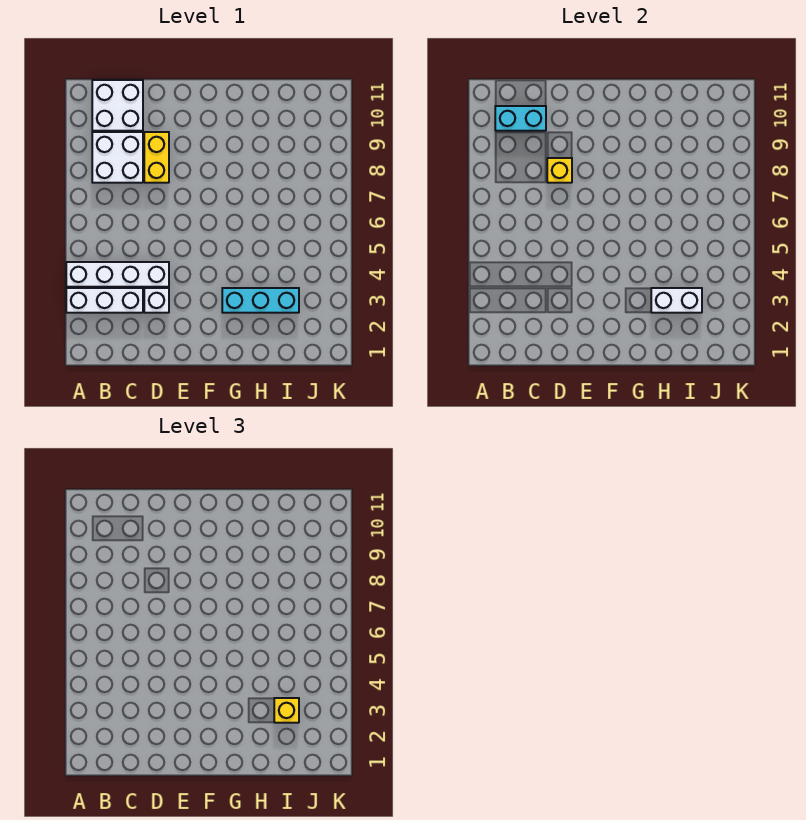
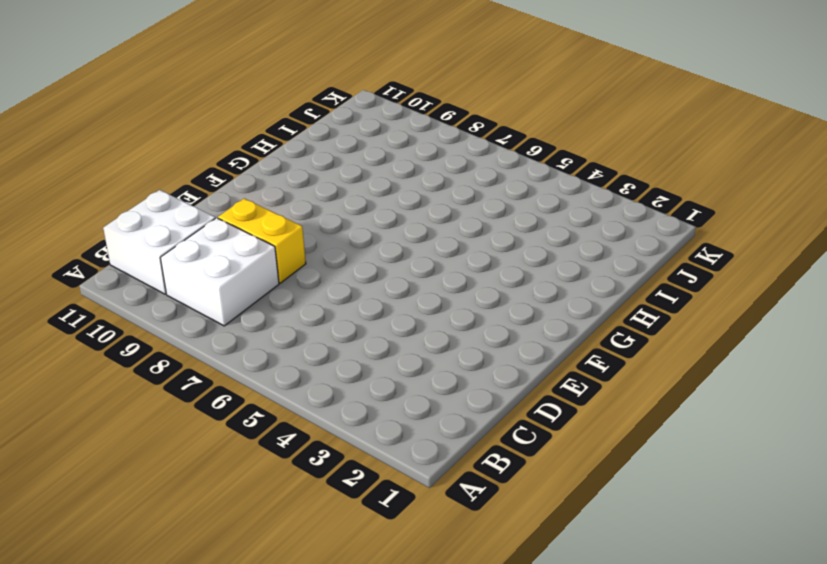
none -> white brick A3:C3 level 1
none -> white brick A4:D4 level 1

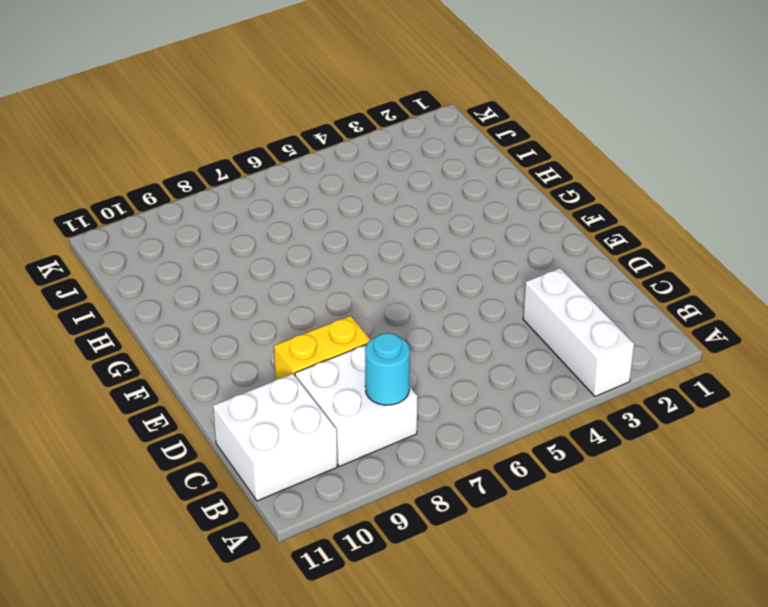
cyan round brick B8 level 2 -> none
none -> white brick A4:D4 level 1
none -> white brick D3 level 1

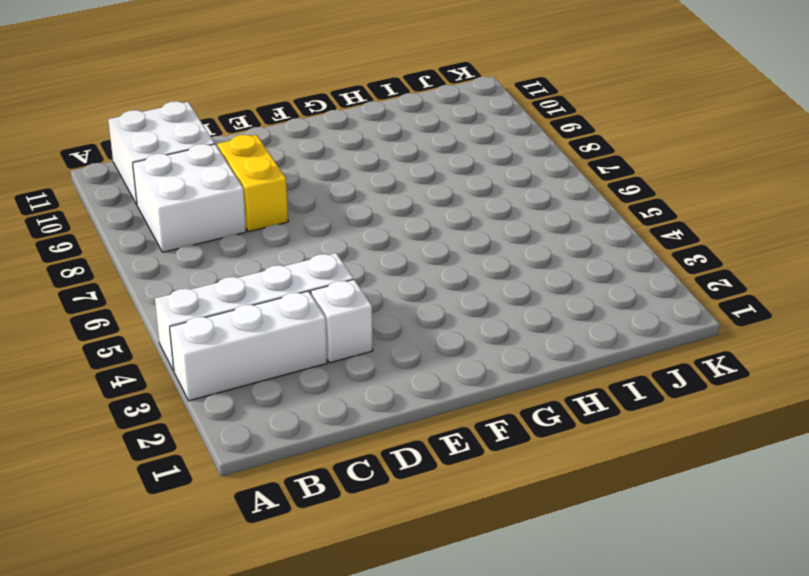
none -> cyan brick G3:I3 level 1
none -> cyan brick B10:C10 level 2

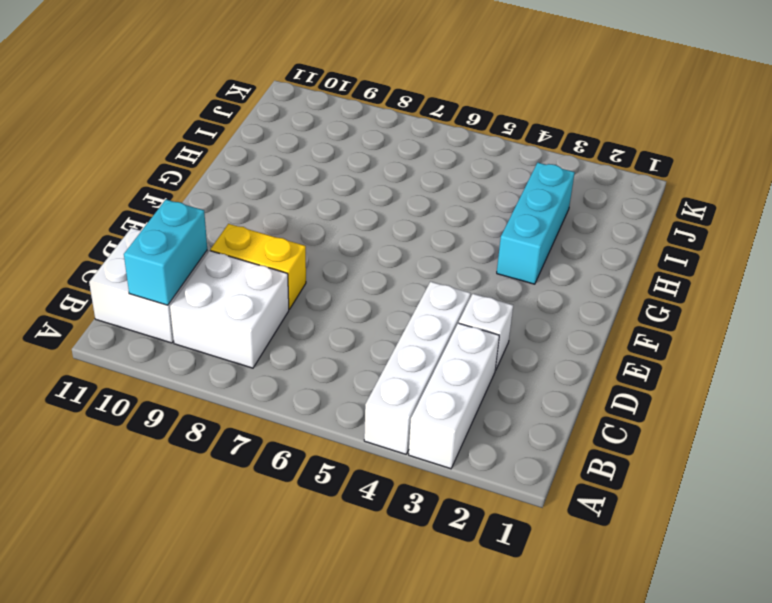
none -> yellow brick D8 level 2
none -> white brick H3:I3 level 2

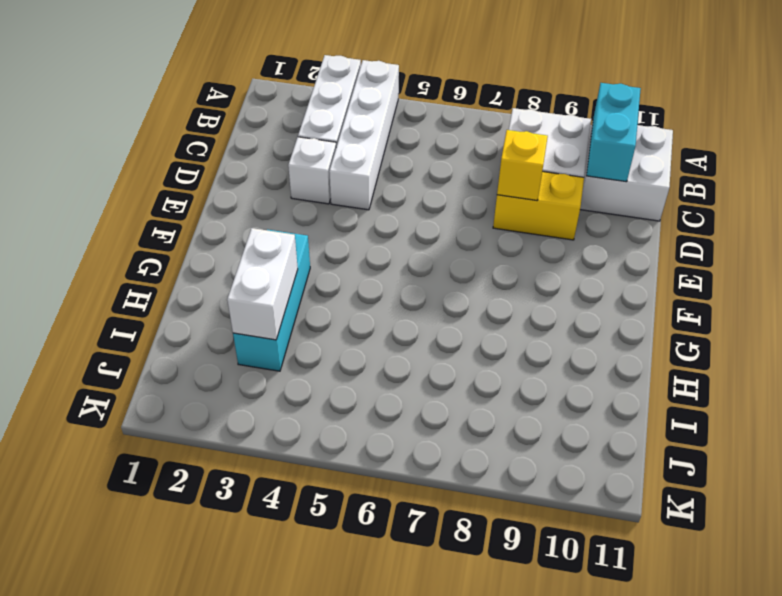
none -> yellow brick I3 level 3

